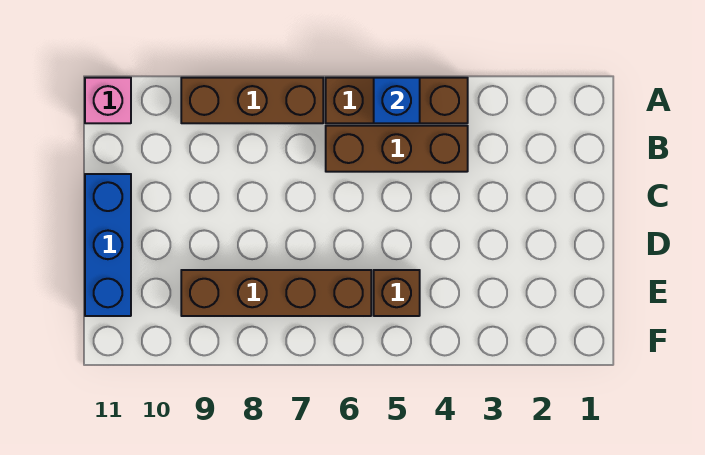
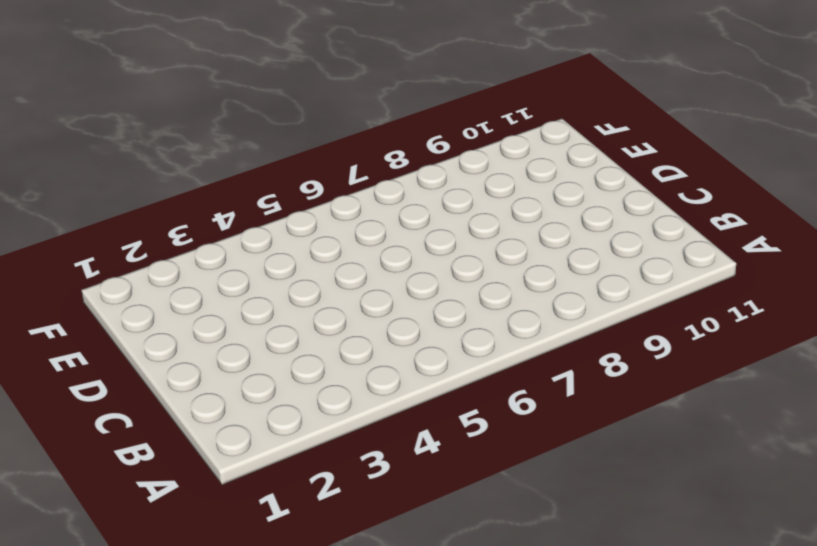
none -> brown brick A4:A6 level 1
none -> brown brick A7:A9 level 1

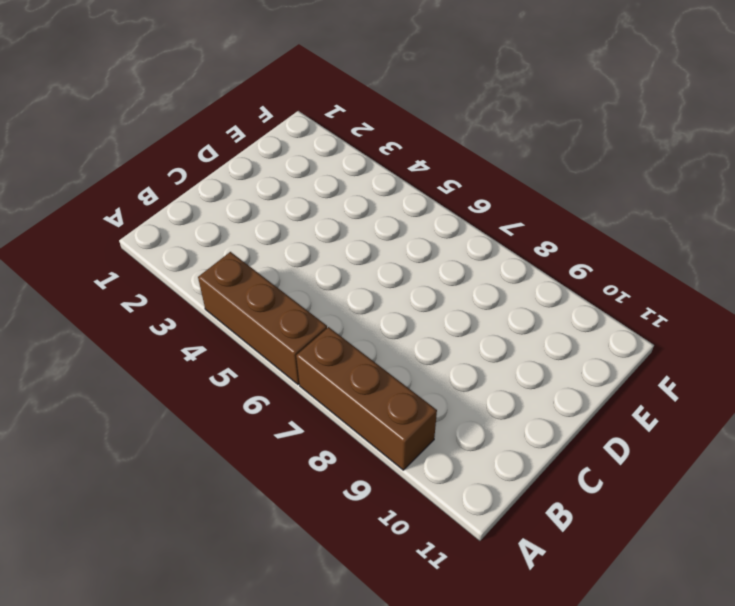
none -> pink brick A11 level 1
none -> brown brick B4:B6 level 1

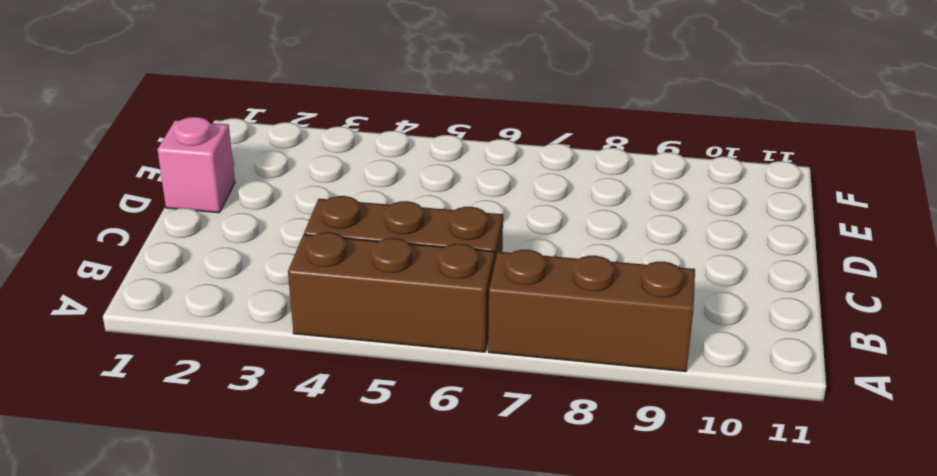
pink brick D1 level 1 -> pink brick A11 level 1
none -> blue brick C11:E11 level 1
none -> brown brick E5 level 1

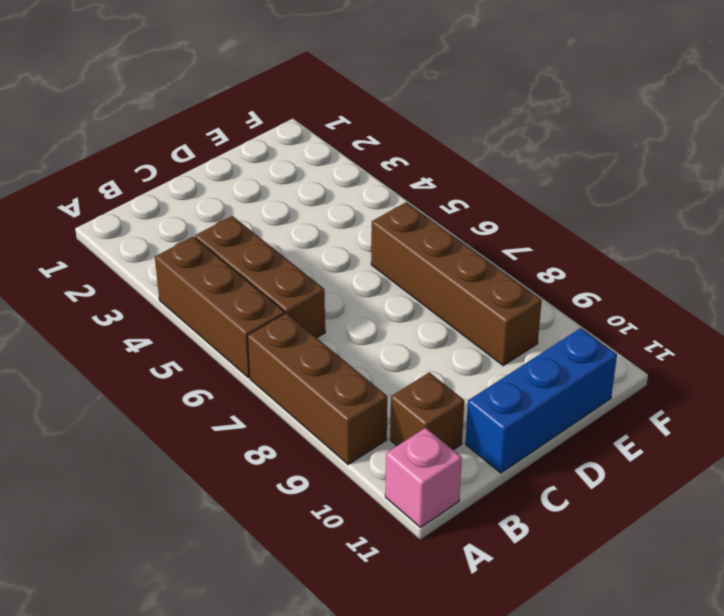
brown brick B10 level 1 -> brown brick E5 level 1
none -> blue brick A5 level 2

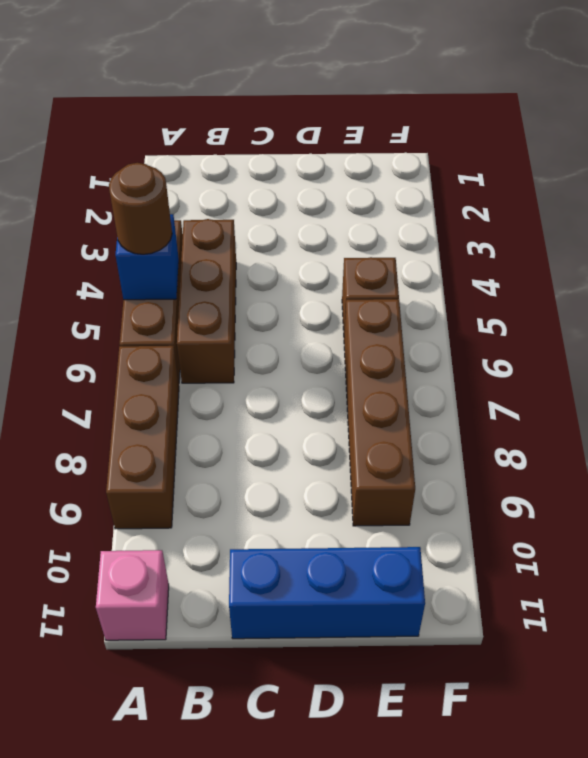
brown round brick A5 level 3 -> none

